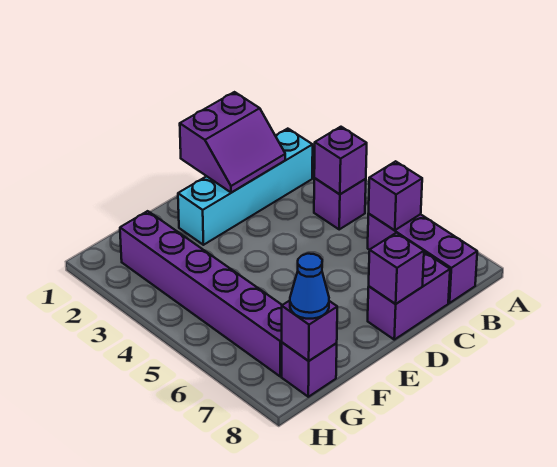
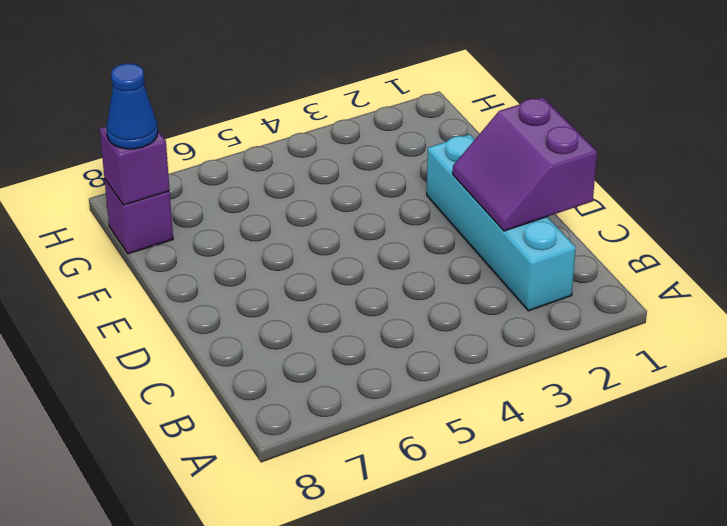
none -> purple brick B4 level 1
none -> purple brick B6:B8 level 1
none -> purple brick C8:D8 level 1

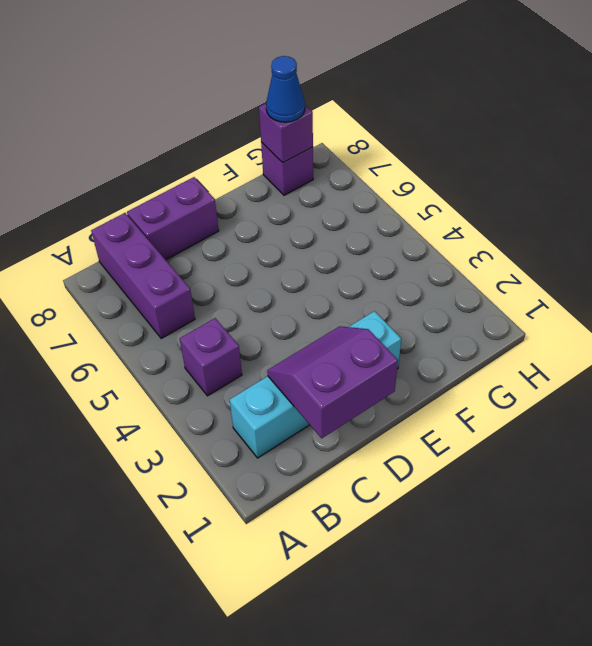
none -> purple brick G2:G7 level 1
none -> purple brick B4 level 2
none -> purple brick B6 level 2

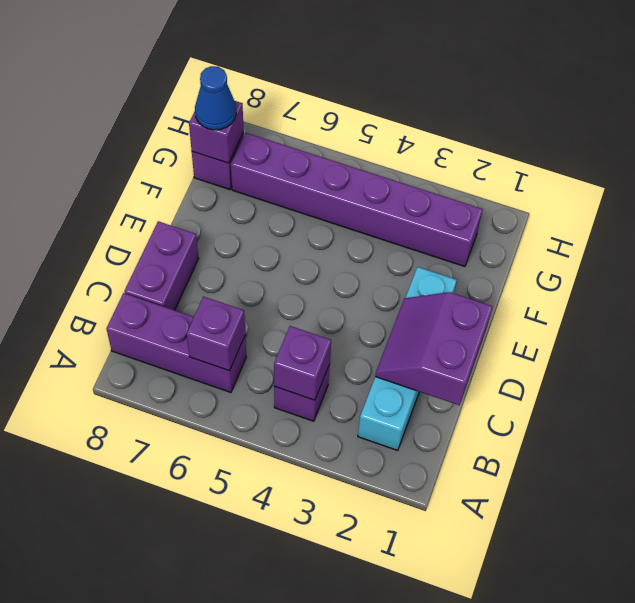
none -> purple brick D8 level 2

